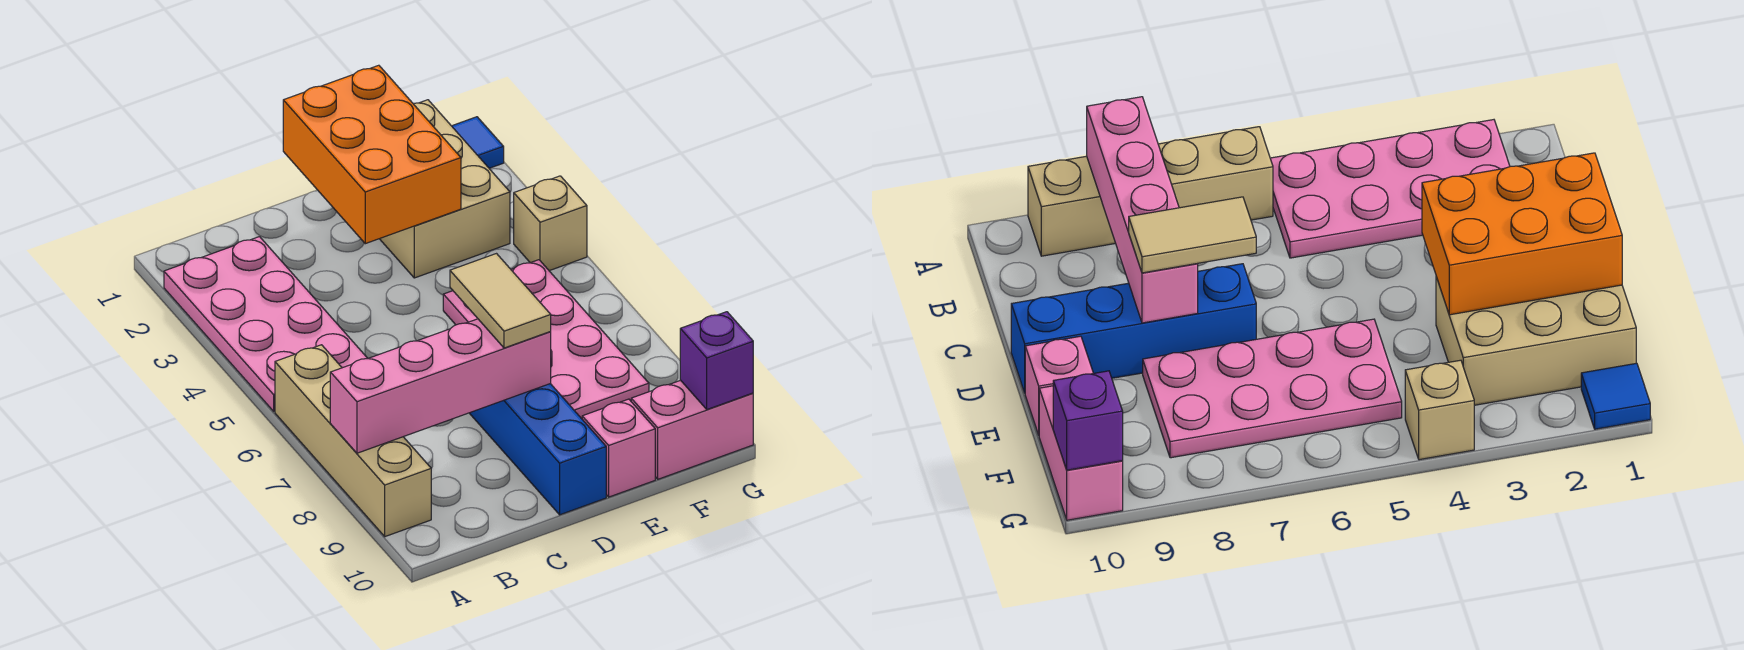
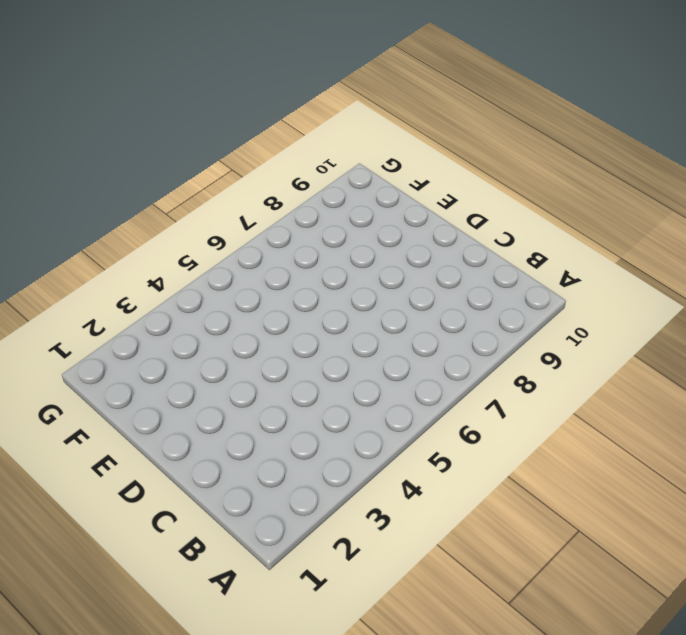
none -> pink plate A2:B5 level 1
none -> tan brick A6:A9 level 1
none -> blue brick D7:D10 level 1

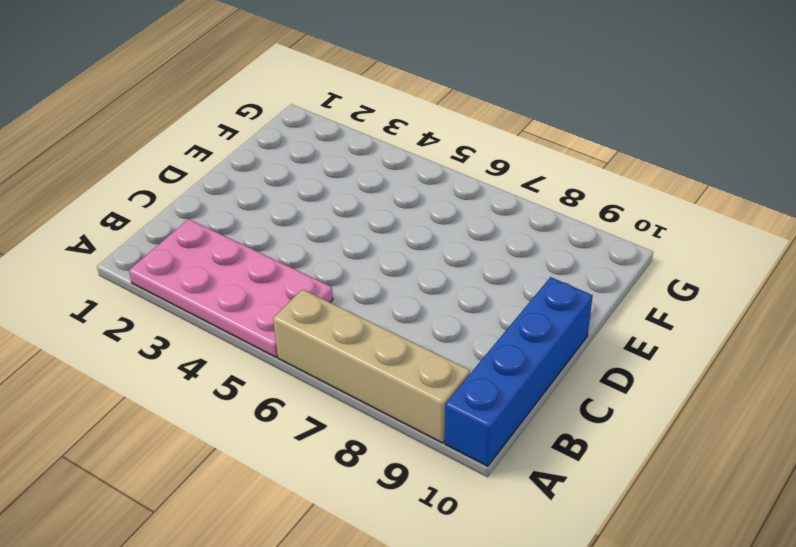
blue brick A10:D10 level 1 -> blue brick D7:D10 level 1
none -> tan brick E1:F3 level 1
none -> pink plate E5:F8 level 1
none -> pink brick E10 level 1

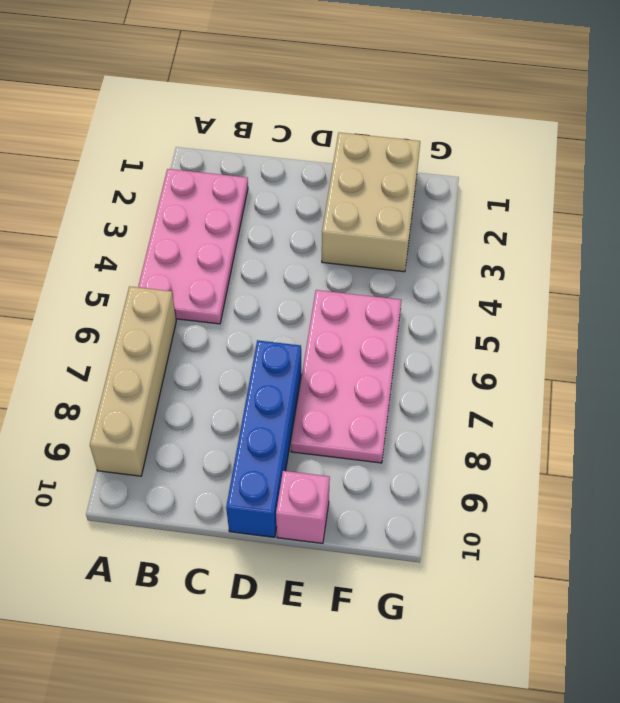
none -> pink brick F10:G10 level 1
none -> blue tile G1 level 1
none -> tan brick G4 level 1

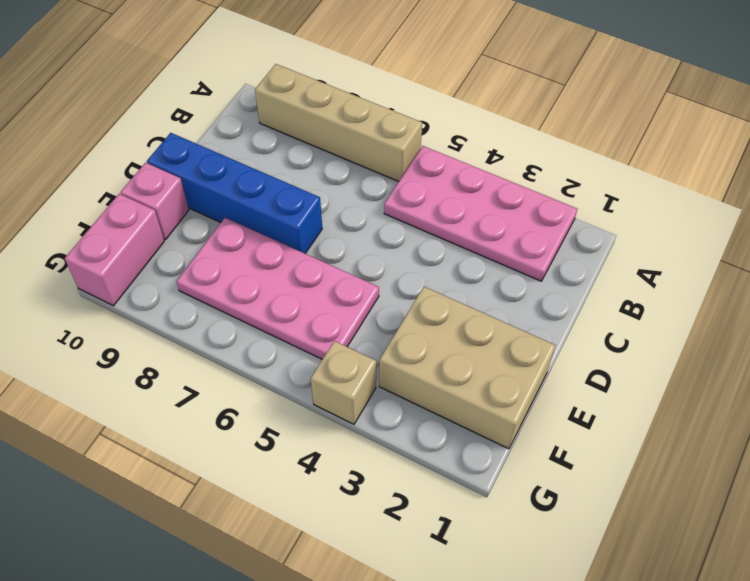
none -> blue tile G1 level 1
none -> pink brick A8:D8 level 2
none -> orange brick D1:E3 level 2

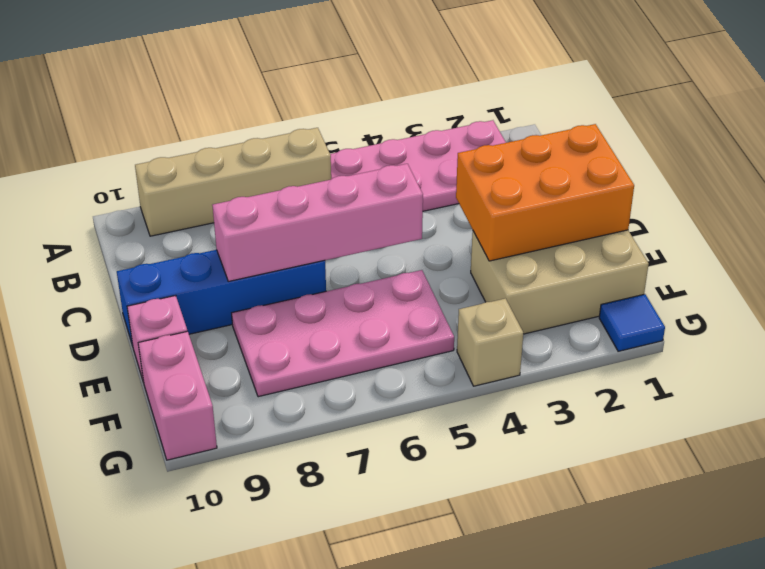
pink brick D5:D8 level 2 -> pink brick A8:D8 level 2
none -> purple brick G10 level 2
none -> tan tile D7:D8 level 3

